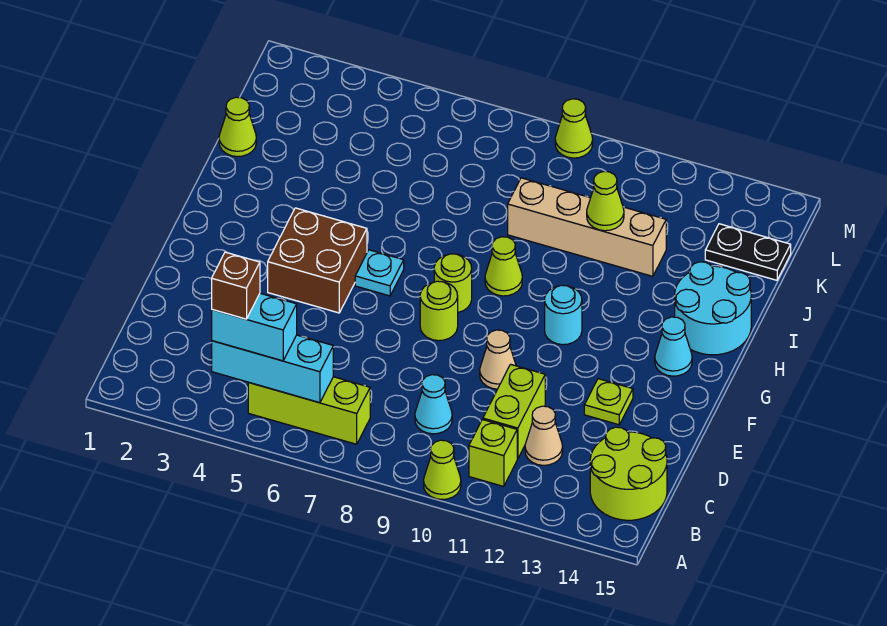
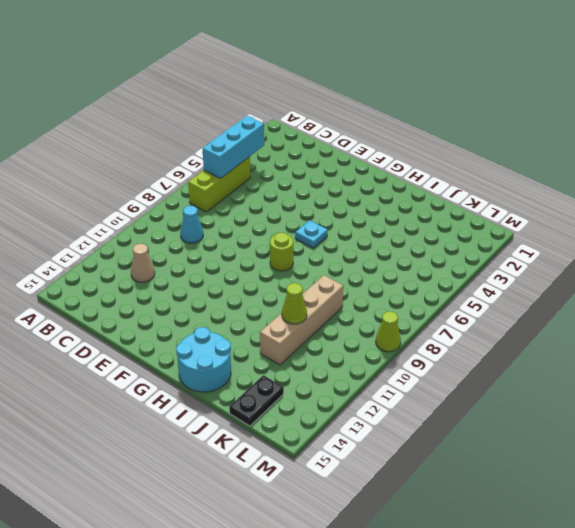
none -> lime cone A10 level 1
none -> lime brick B11 level 1
none -> lime round brick B14:C15 level 1

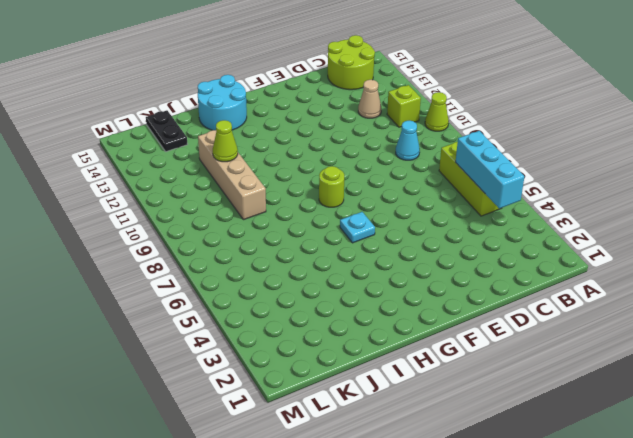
none -> lime brick C11:D11 level 1
none -> tan cone E10 level 1
none -> lime plate E13 level 1

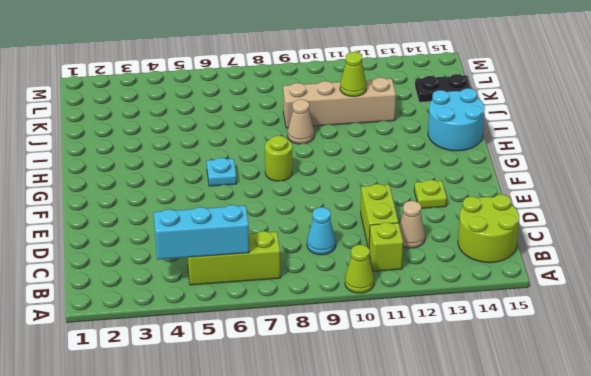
tan cone I9 level 1 -> tan cone E10 level 1
none -> brown brick F4:G5 level 1
none -> lime round brick F8 level 1
none -> cyan round brick G11 level 1

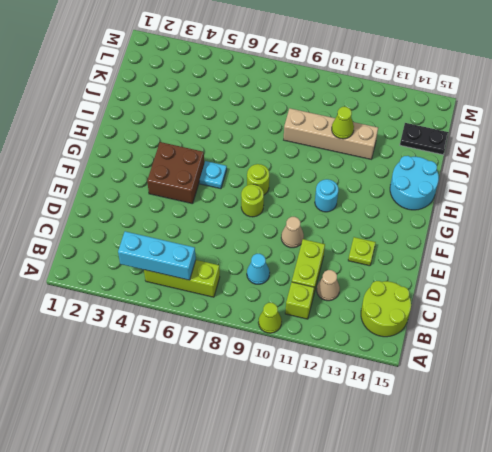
none -> cyan cone G14 level 1
none -> lime cone H9 level 1
none -> lime cone J1 level 1

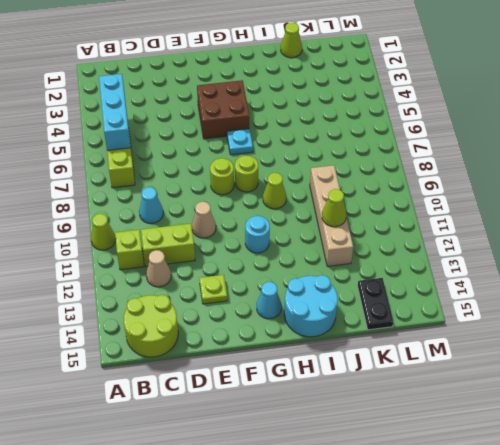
none -> lime cone M9 level 1
none -> cyan brick B4:B5 level 3
none -> brown brick B4 level 4

